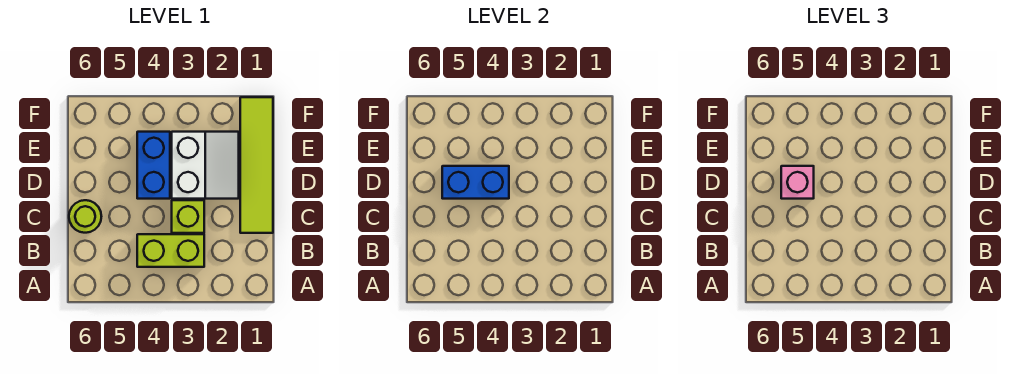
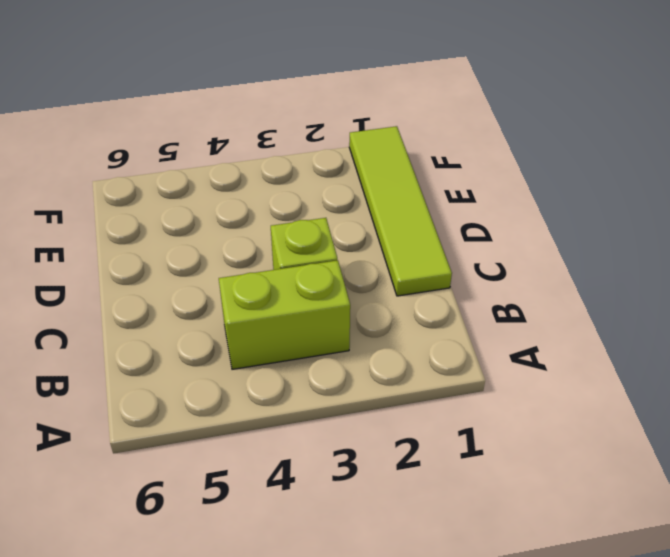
none -> lime round brick C6 level 1
none -> white slope D2:E3 level 1 top 3

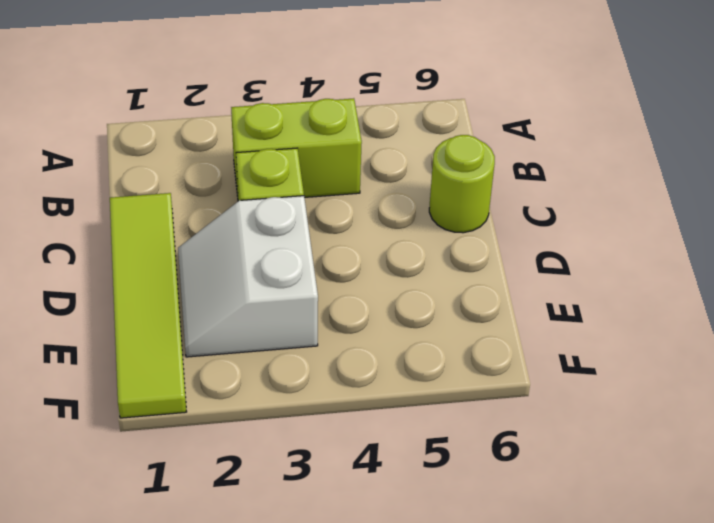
none -> blue brick D4:E4 level 1
none -> blue brick D4:D5 level 2

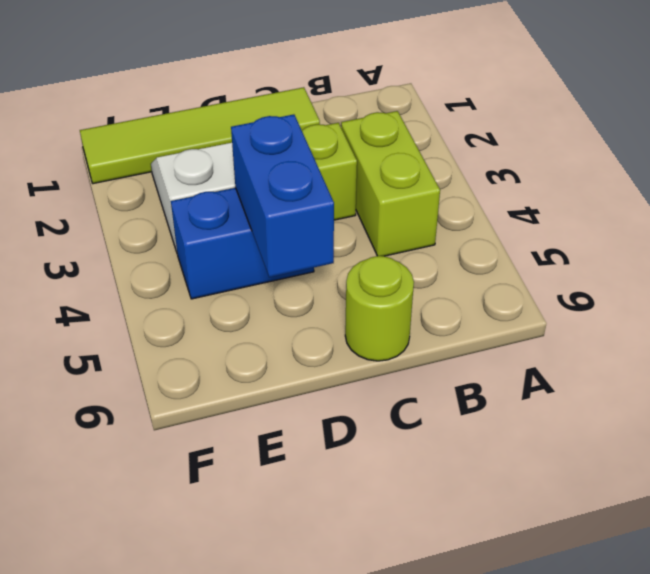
none -> pink brick D5 level 3

